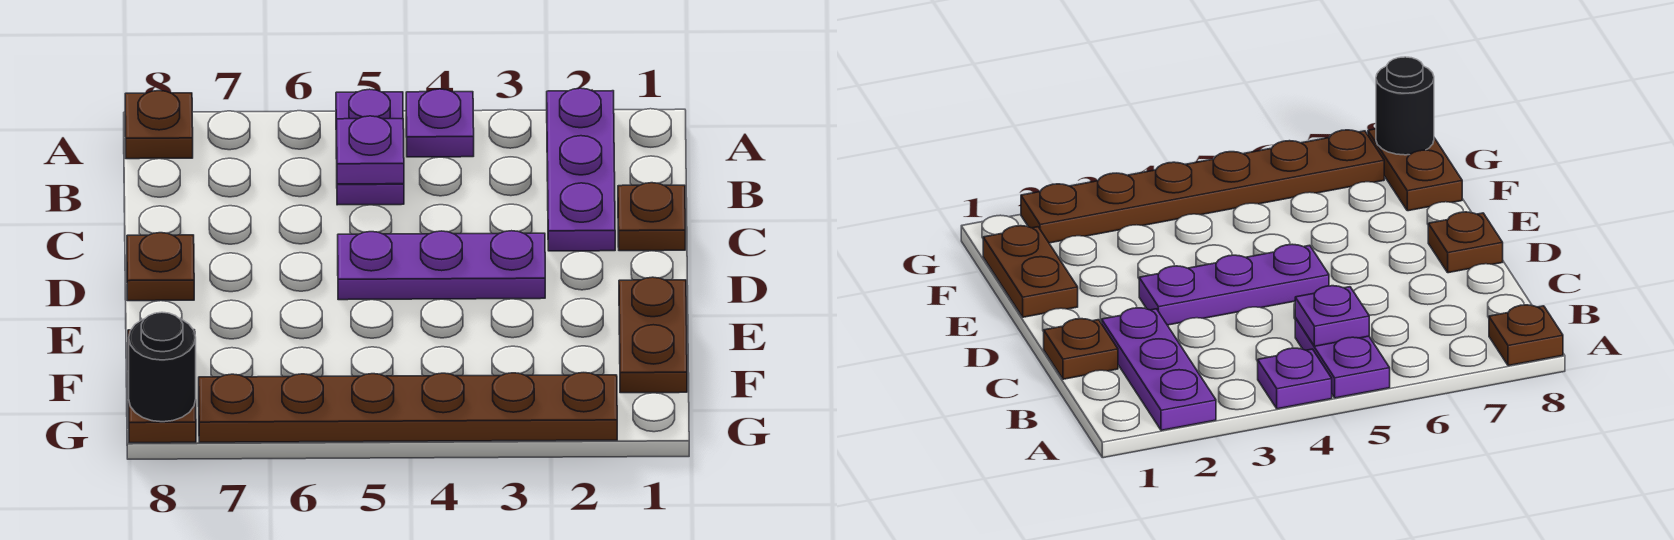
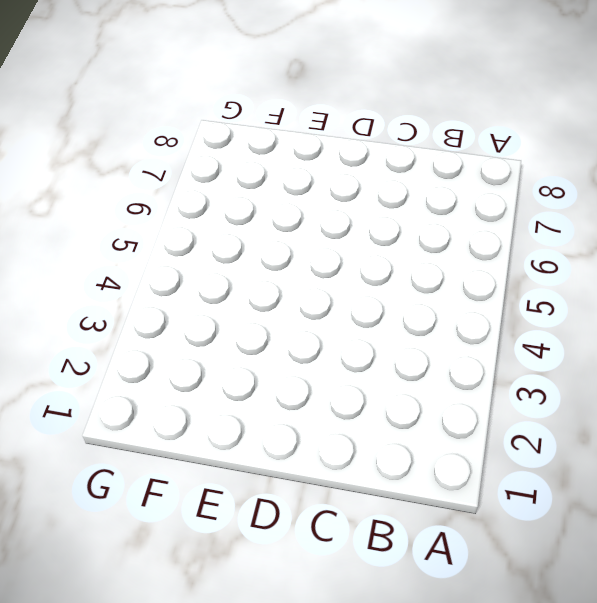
none -> purple plate A2:C2 level 1
none -> purple plate A4 level 1
none -> purple plate A5:B5 level 1

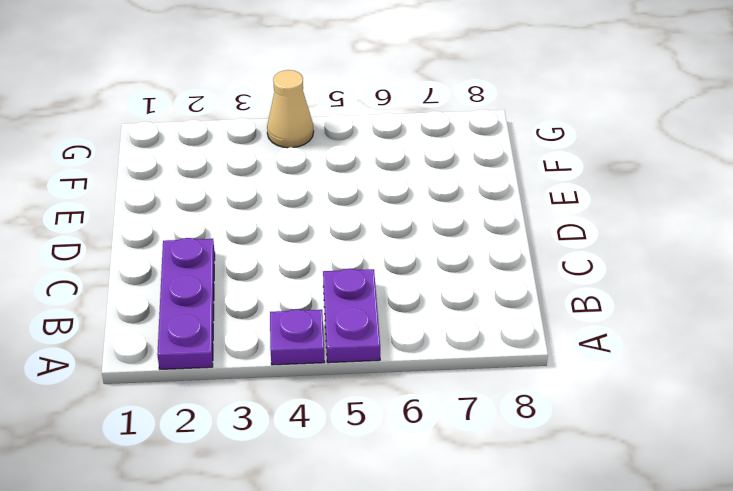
tan cone G4 level 1 -> brown plate G2:G7 level 1
none -> brown plate A8 level 1
none -> brown plate C1 level 1
none -> purple plate D3:D5 level 1

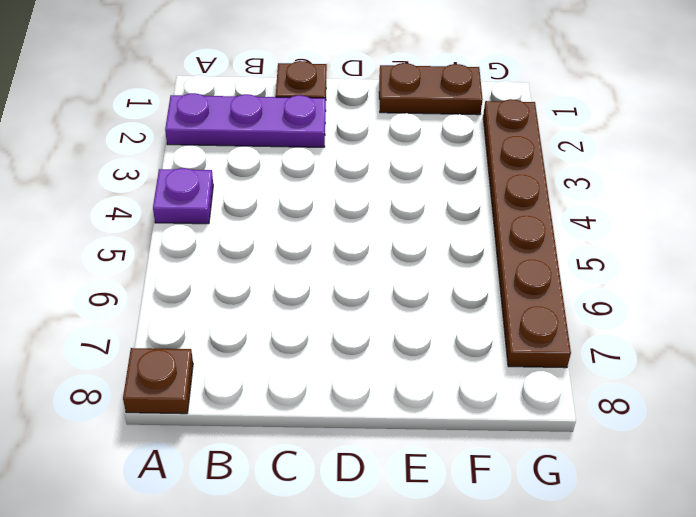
none -> purple plate A5:B5 level 1
none -> purple plate D3:D5 level 1
none -> brown plate D8 level 1

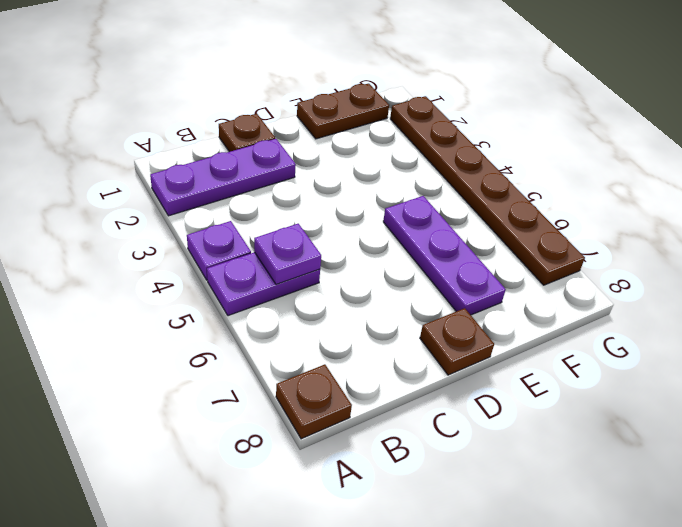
purple plate E5:E7 level 1 -> purple plate D3:D5 level 1
none -> brown plate F8:G8 level 1
none -> black round brick G8 level 2

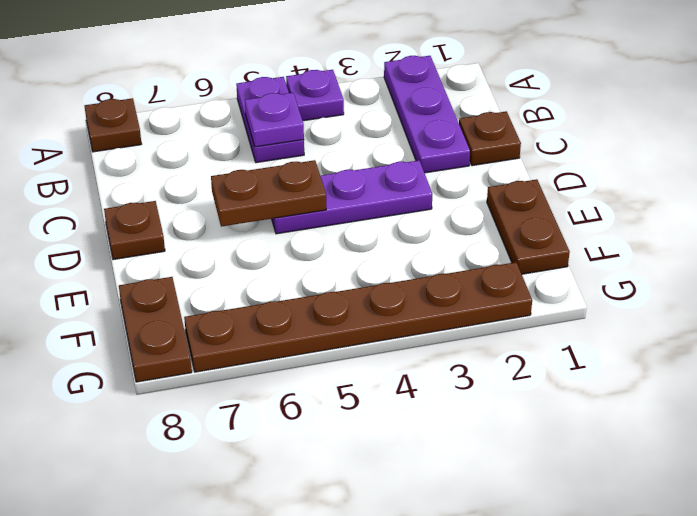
brown plate D5:D6 level 2 -> none
none -> black round brick G8 level 2

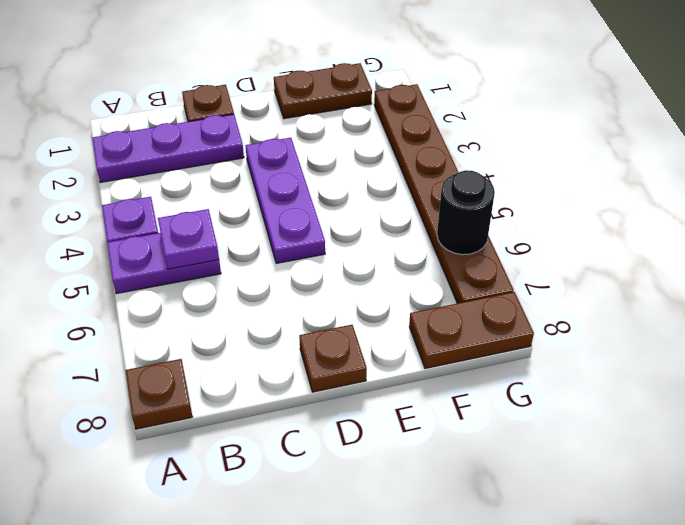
black round brick G6 level 2 -> black round brick G8 level 2

